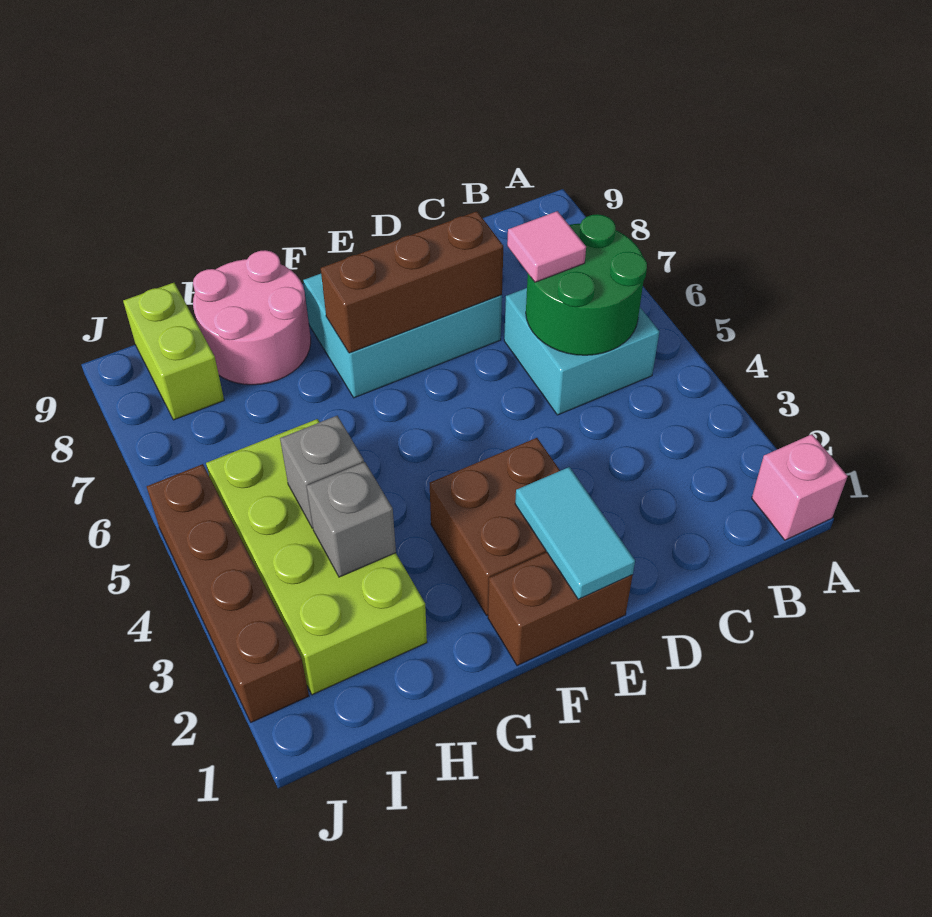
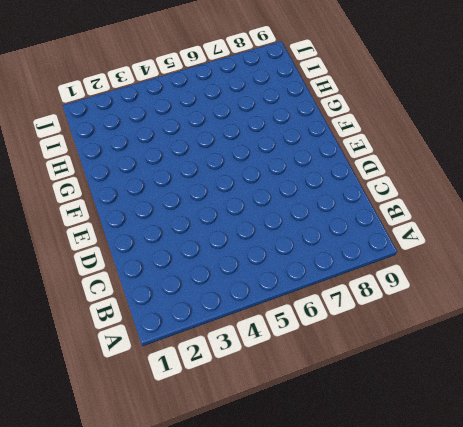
none -> pink brick A1 level 1
none -> cyan brick B5:C6 level 1
none -> cyan brick D7:F8 level 1

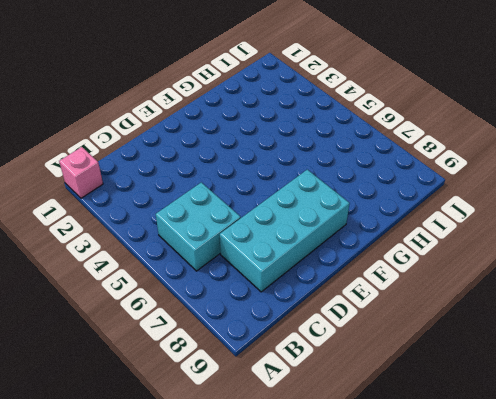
cyan brick C7:F8 level 1 -> cyan brick D7:F8 level 1
none -> brown brick E1:F1 level 1
none -> brown brick E2:F3 level 1
none -> pink round brick G8:H9 level 1

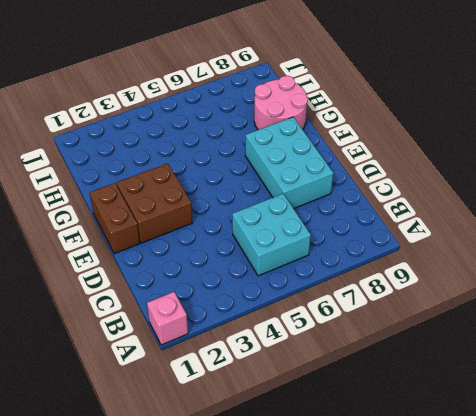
none -> lime brick H2:I5 level 1
none -> lime brick I8:I9 level 1
none -> brown brick J2:J5 level 1

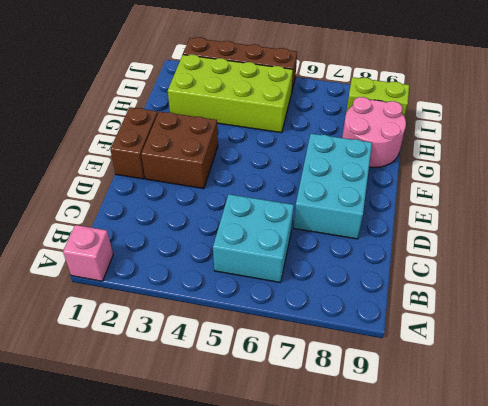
none -> green round brick B5:C6 level 2
none -> brown brick D7:F7 level 2
none -> cyan tile E1:E2 level 2

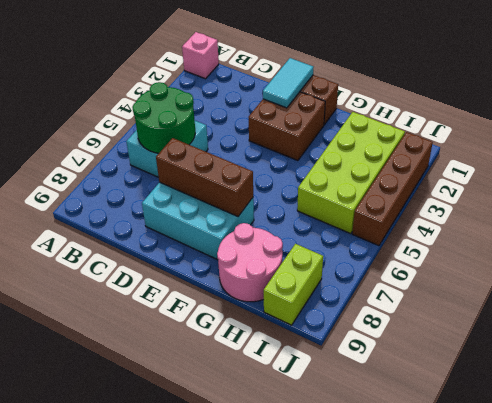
none -> grey brick H3 level 2
none -> grey brick H4 level 2
none -> pink tile C6 level 3

